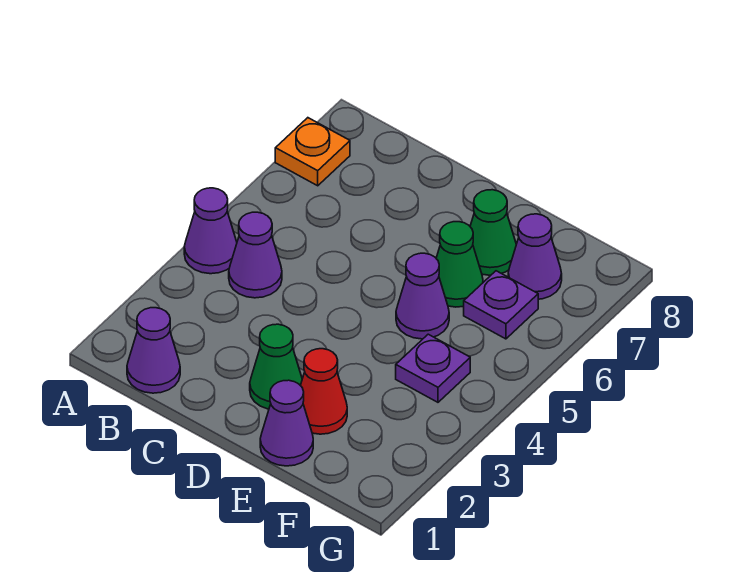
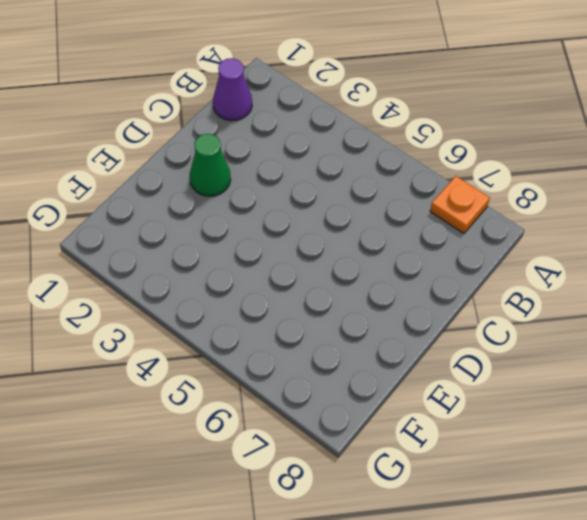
none -> purple cone A4 level 1
none -> purple cone B4 level 1
none -> purple cone E1 level 1

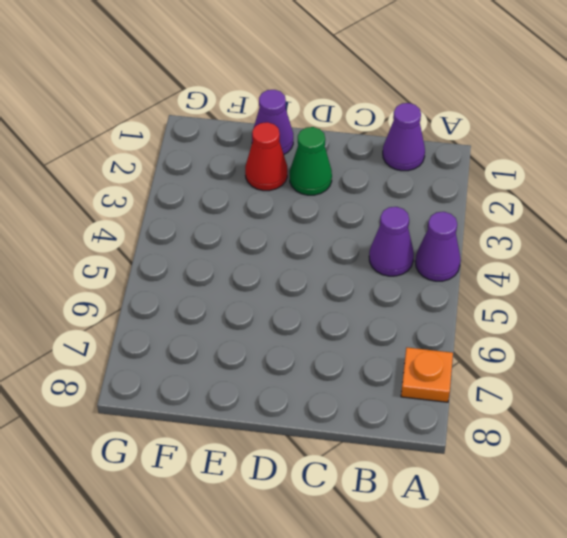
none -> purple cone E5 level 1
none -> green cone E6 level 1
none -> green cone E7 level 1

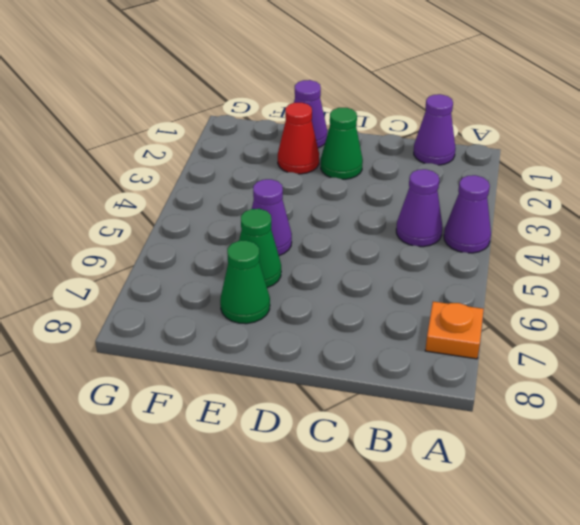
none -> purple plate F4 level 1
none -> purple plate F6 level 1
none -> purple cone F7 level 1

